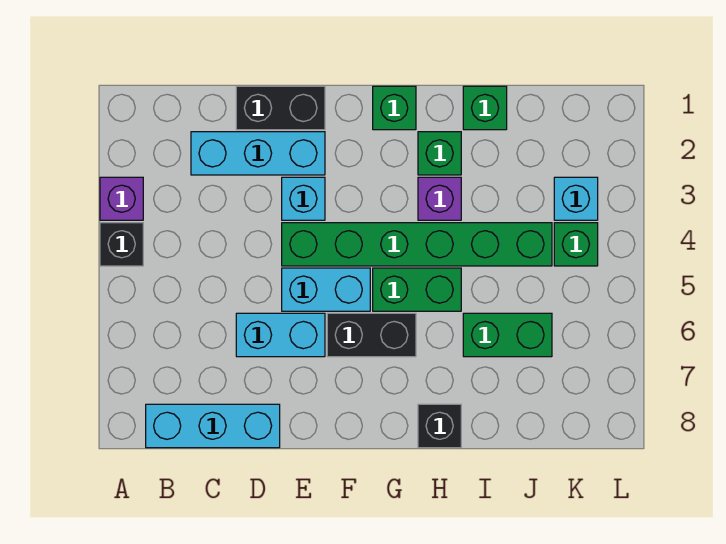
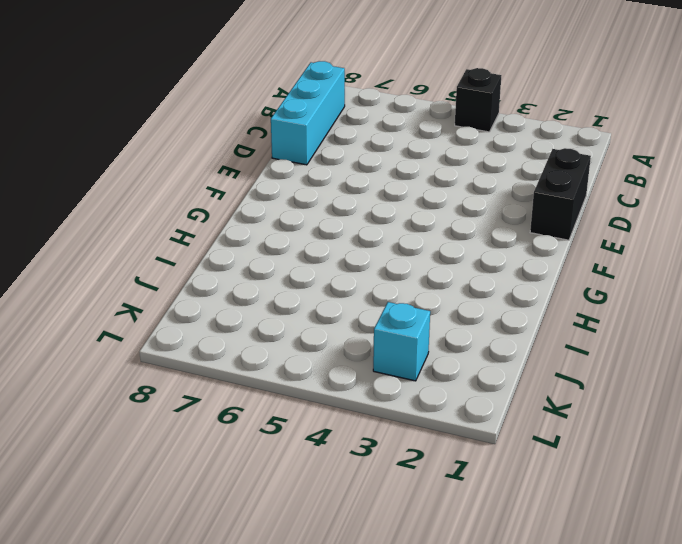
none -> purple brick A3 level 1
none -> cyan brick C2:E2 level 1
none -> cyan brick D6:E6 level 1

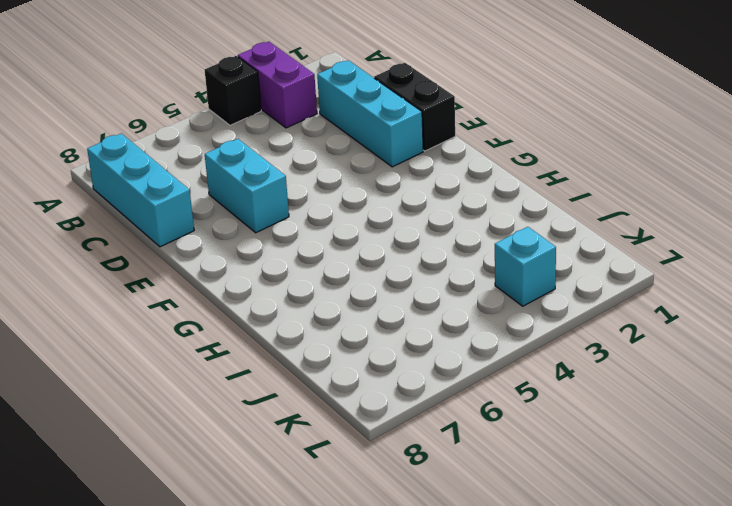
purple brick A3:B3 level 1 -> purple brick A3 level 1
none -> cyan brick E3 level 1
none -> green brick E4:J4 level 1
none -> cyan brick E5:F5 level 1

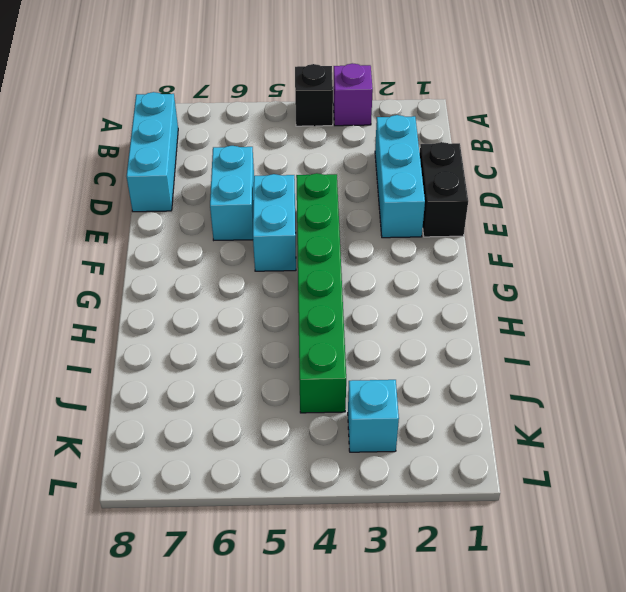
none -> cyan brick E3 level 1
none -> black brick F6:G6 level 1
none -> green brick G1 level 1

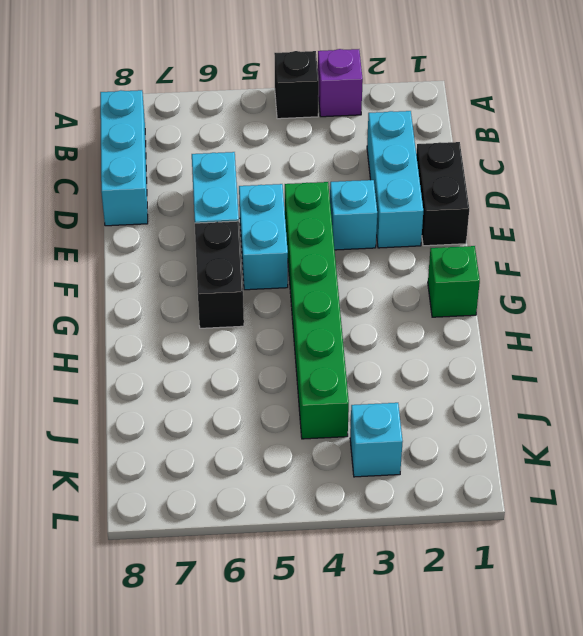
none -> green brick G5:H5 level 1
none -> green brick H2 level 1
none -> purple brick H3 level 1

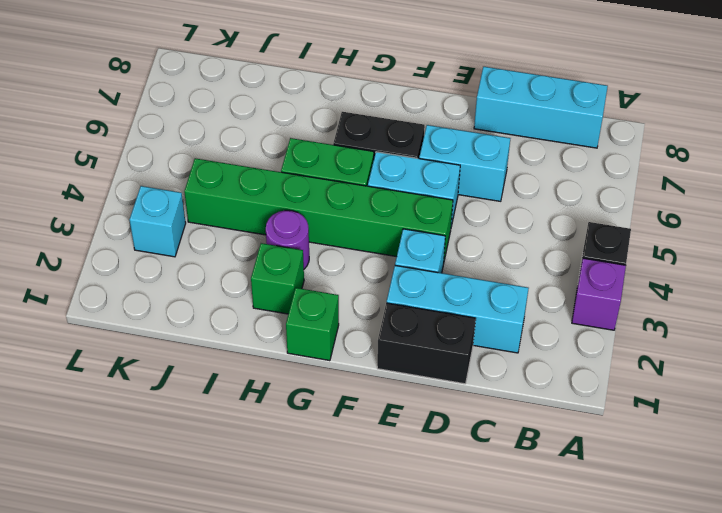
purple round brick H3 level 1 -> purple brick H3 level 1
none -> black brick H8 level 1
none -> green brick I1 level 1
none -> green brick I6:J6 level 1

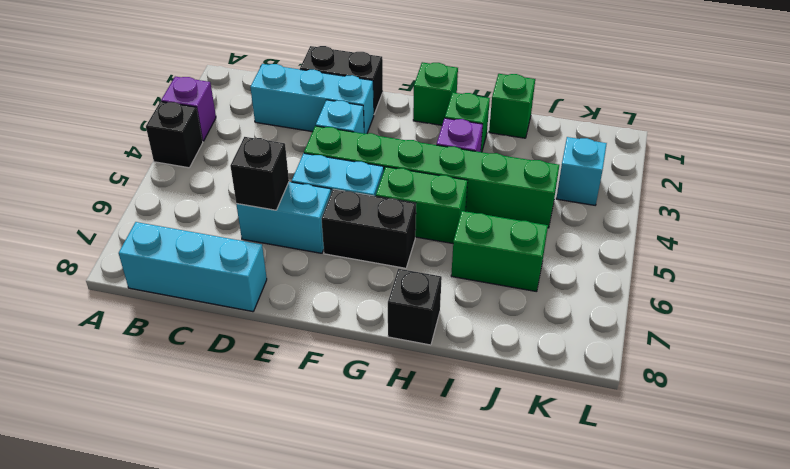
black brick D6 level 2 -> none
none -> green brick K4 level 1

